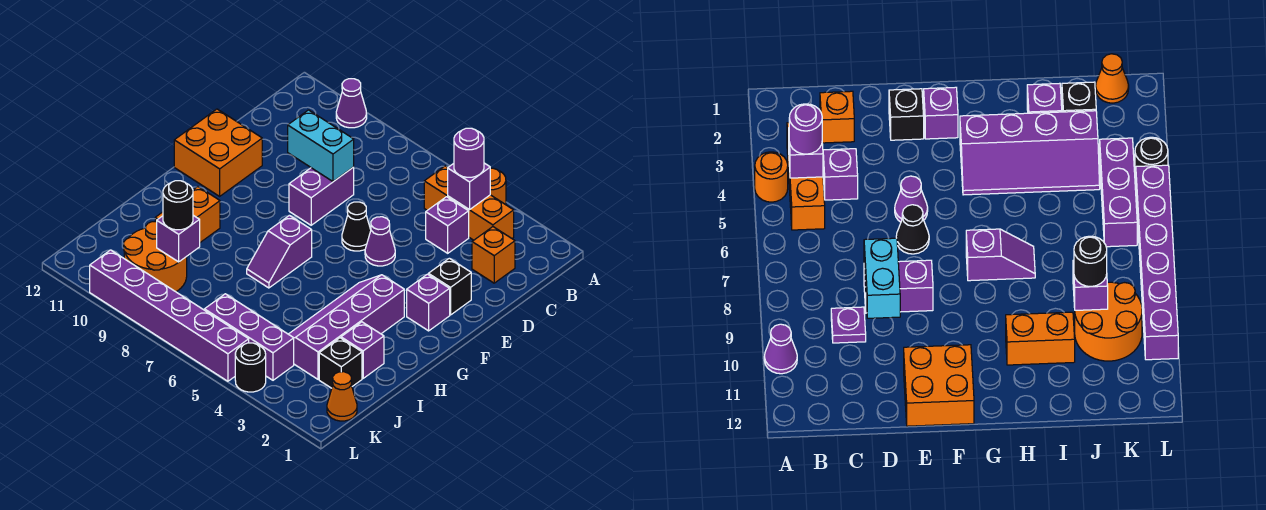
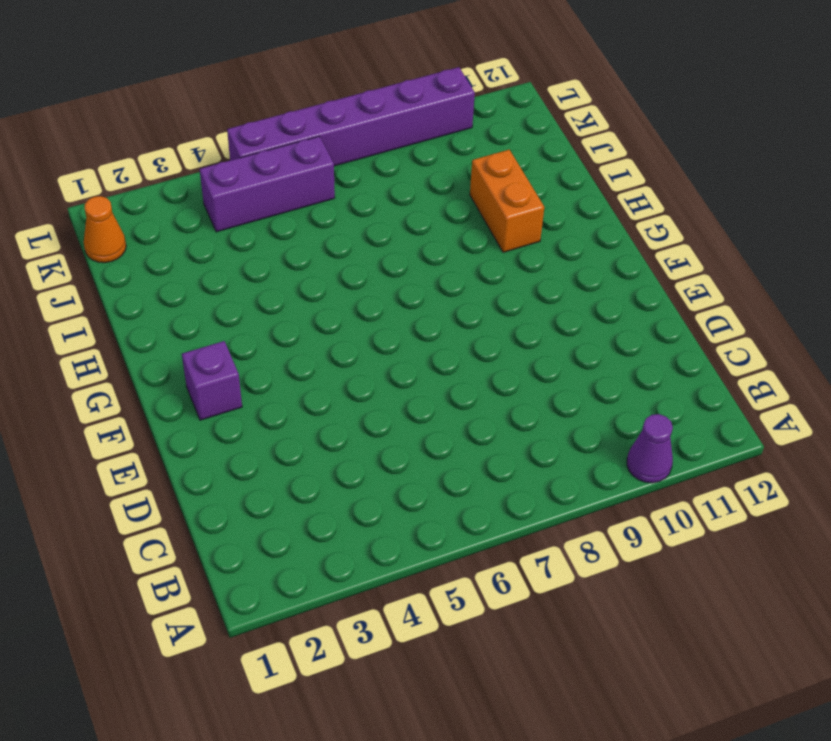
none -> orange round brick A4 level 1
none -> orange brick B3:B5 level 1
none -> orange brick C2 level 1

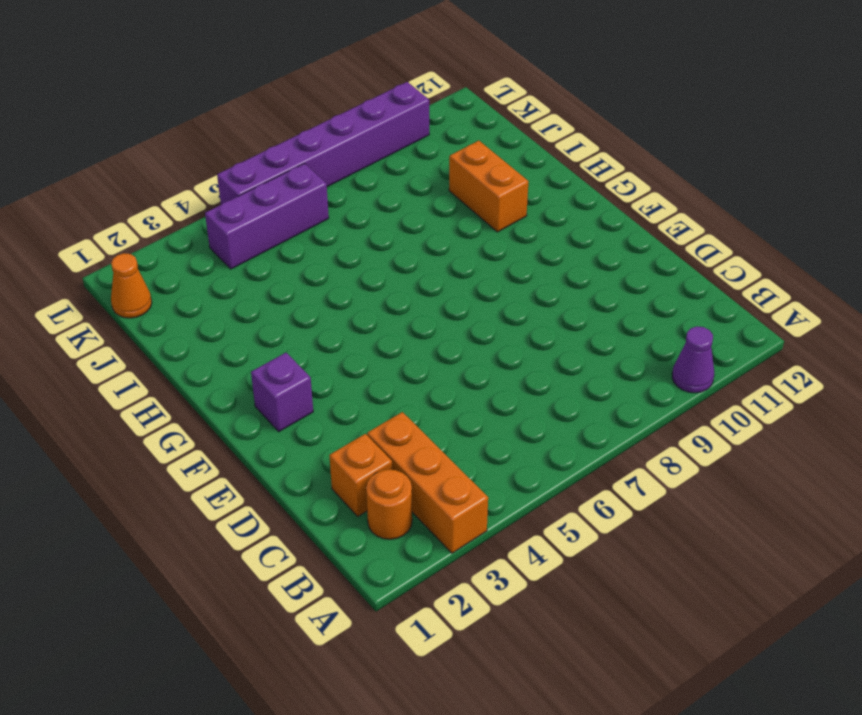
orange brick A3:C3 level 1 -> orange brick B3:B5 level 1
orange round brick B2 level 1 -> orange round brick A4 level 1
none -> purple brick C4 level 1
none -> purple plate C9 level 1
none -> purple brick D8:E8 level 1

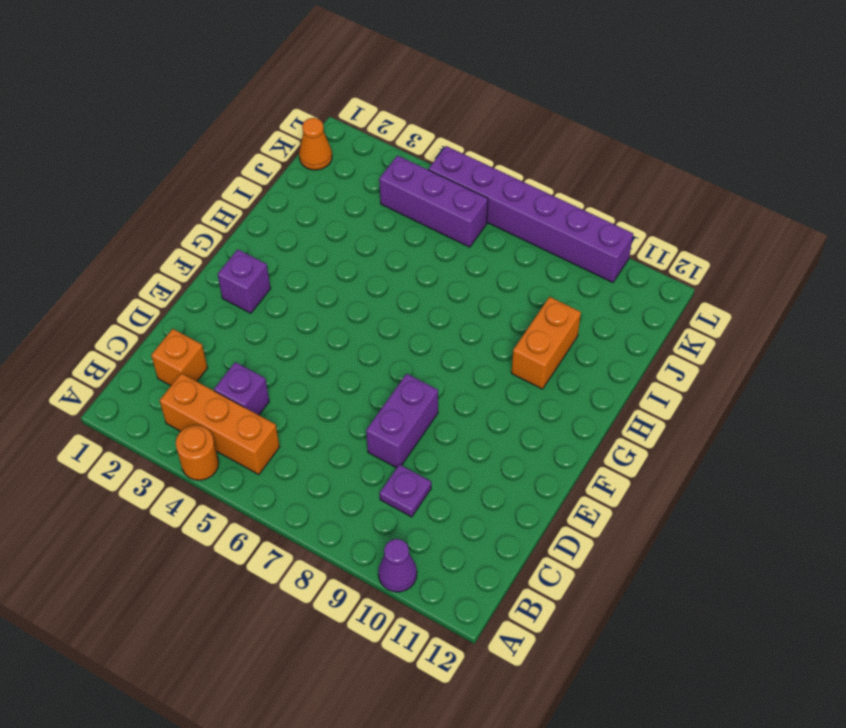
none -> black brick E2 level 1
none -> purple cone E5 level 1
none -> black cone E6 level 1

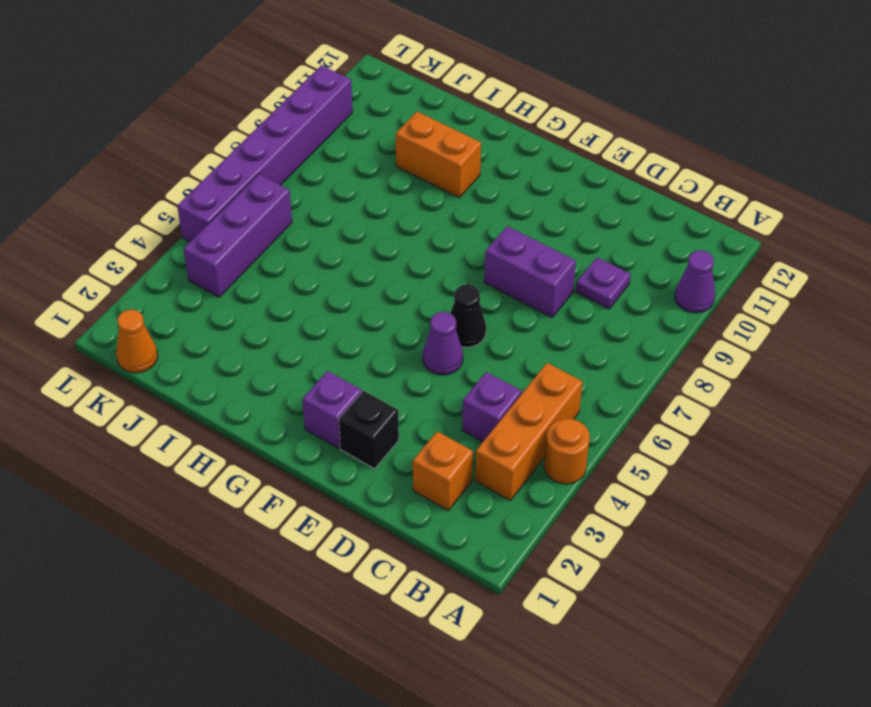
none -> orange brick E11:F12 level 1
none -> purple slope G3:J4 level 1 top 3
none -> purple slope G7:H7 level 1 top G

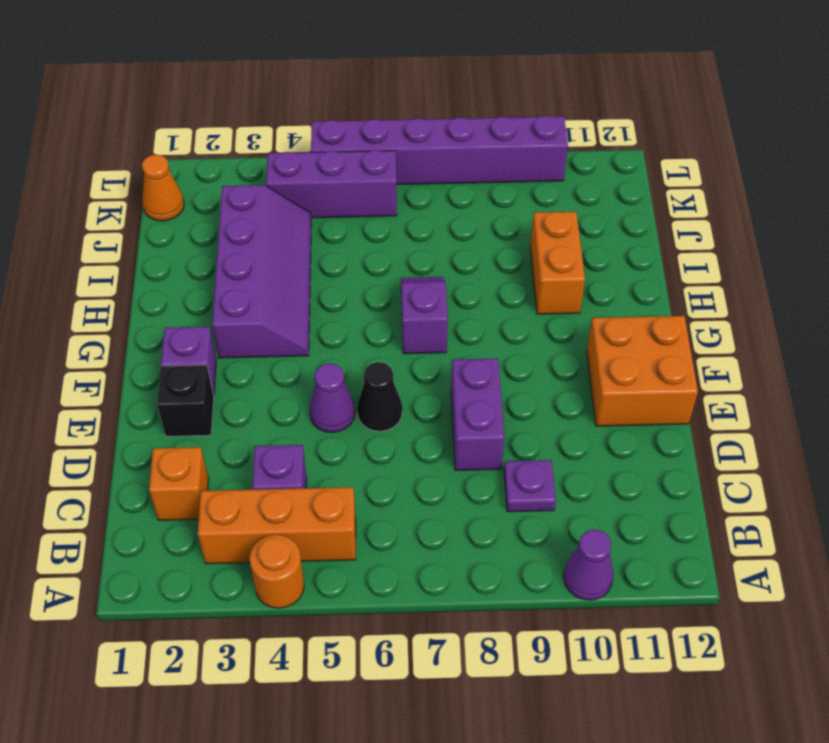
none -> purple brick I2 level 1
none -> black brick J2 level 1
none -> orange round brick J9:K10 level 1

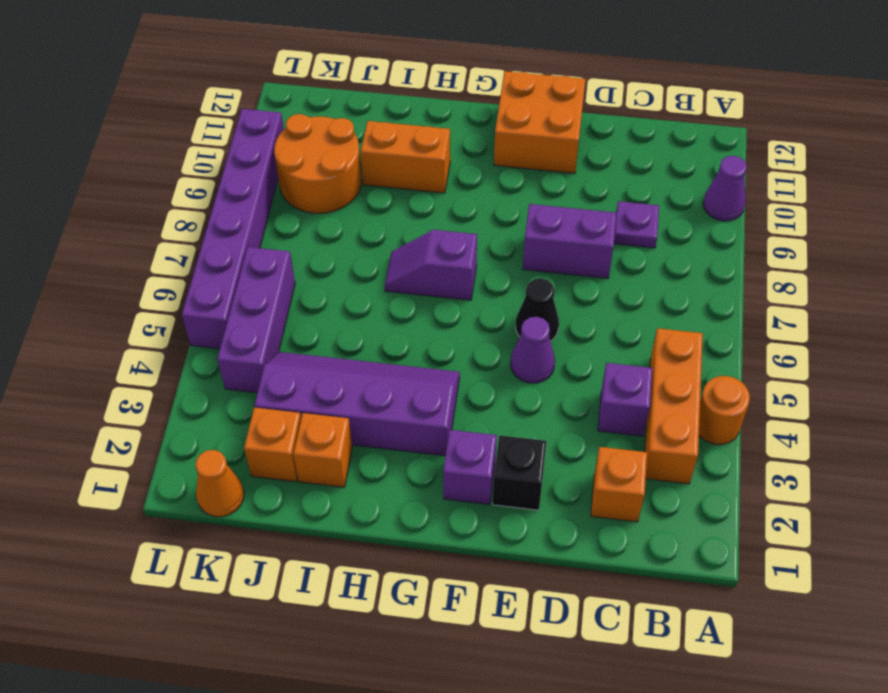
orange brick I2 level 1 -> purple brick I2 level 1
orange brick J2 level 1 -> black brick J2 level 1
none -> black round brick L4 level 1
none -> purple brick B4 level 2
none -> cyan brick D8:D9 level 2

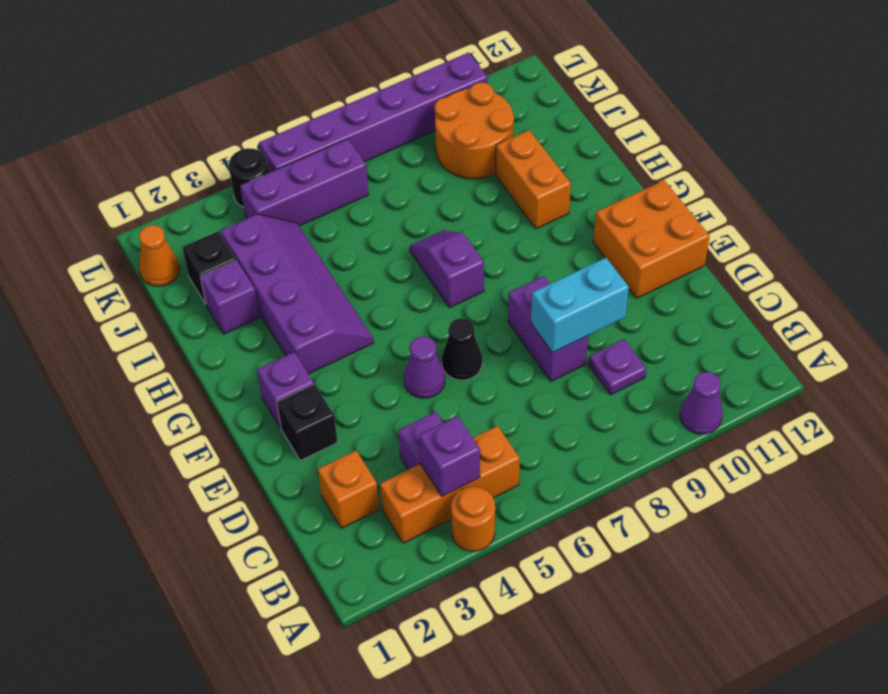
none -> purple brick J9 level 2
none -> purple round brick B4 level 3
none -> black round brick J9 level 3

